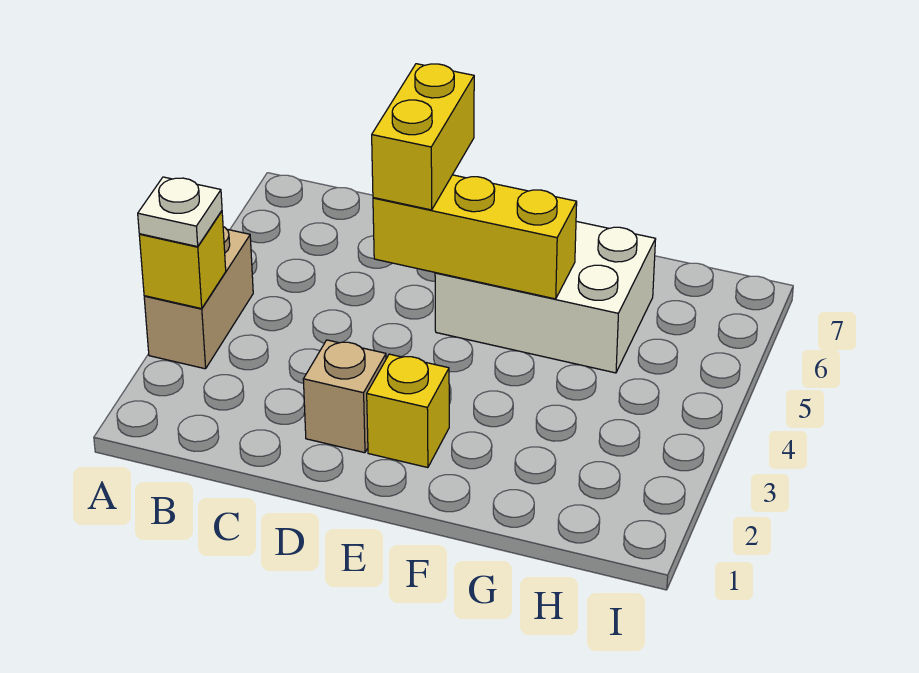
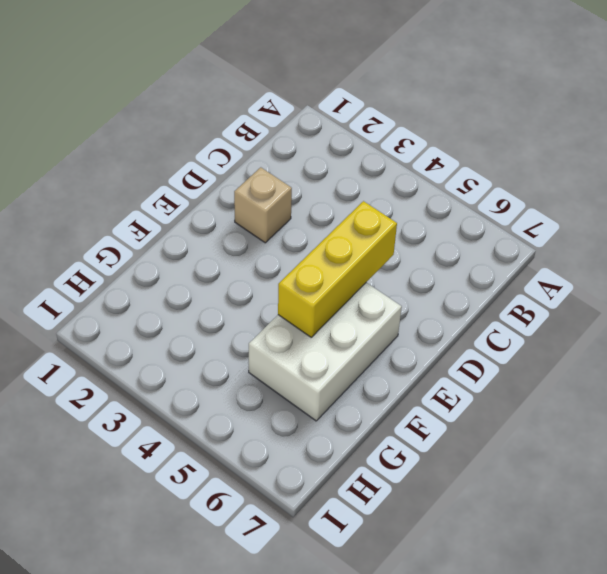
none -> tan brick A3:A4 level 1
none -> yellow brick E2 level 1

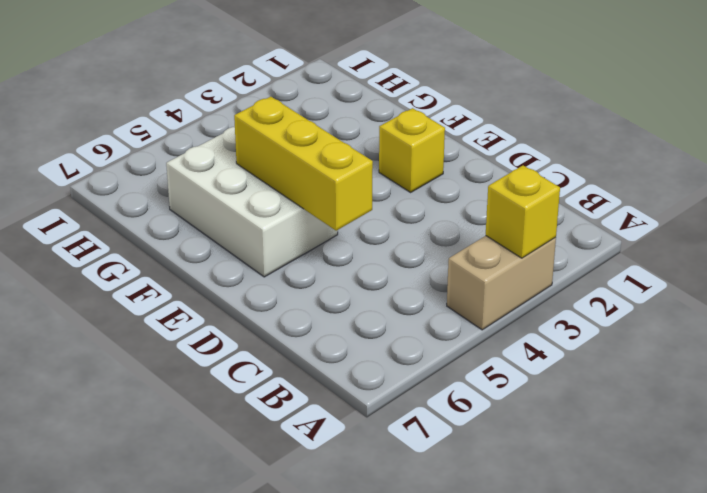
none -> tan brick D2 level 1
none -> white plate A3 level 3

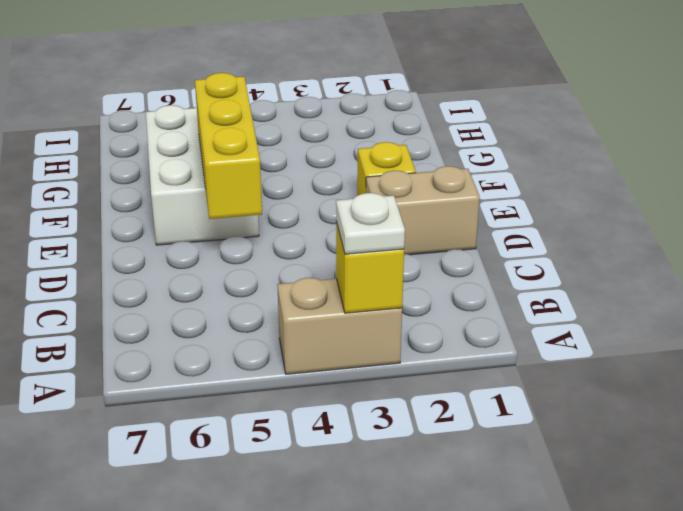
tan brick D1:D2 level 1 -> tan brick D2 level 1
none -> yellow brick D5:D6 level 3

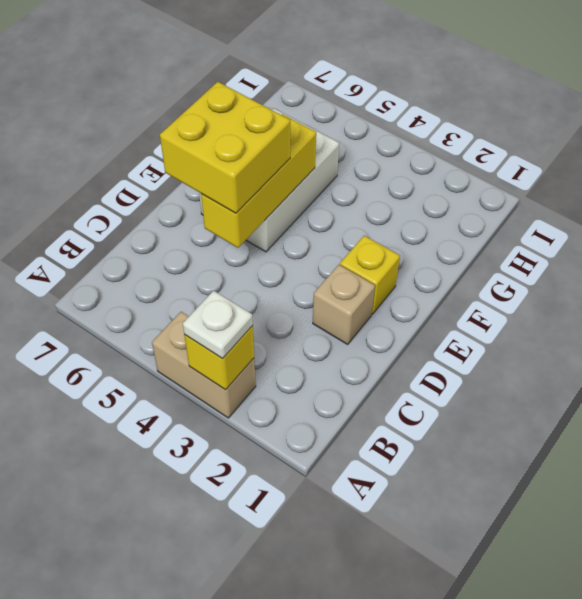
yellow brick D5:E6 level 3 -> yellow brick D5:D6 level 3

